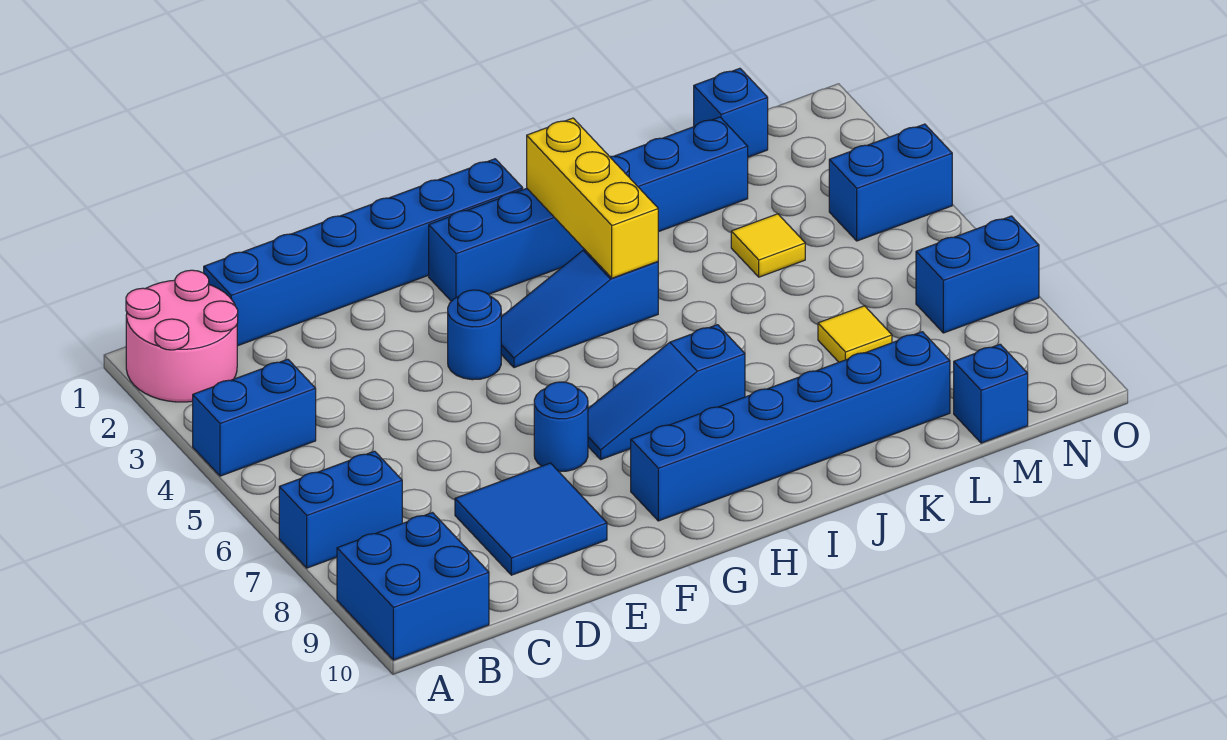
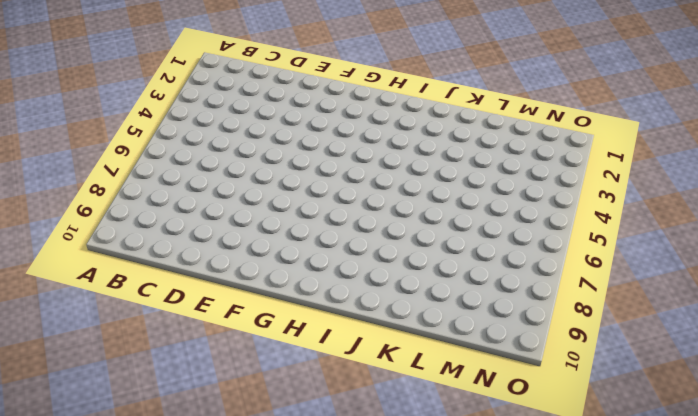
none -> pink round brick A1:B2 level 1
none -> blue brick A4:B4 level 1
none -> blue brick A7:B7 level 1

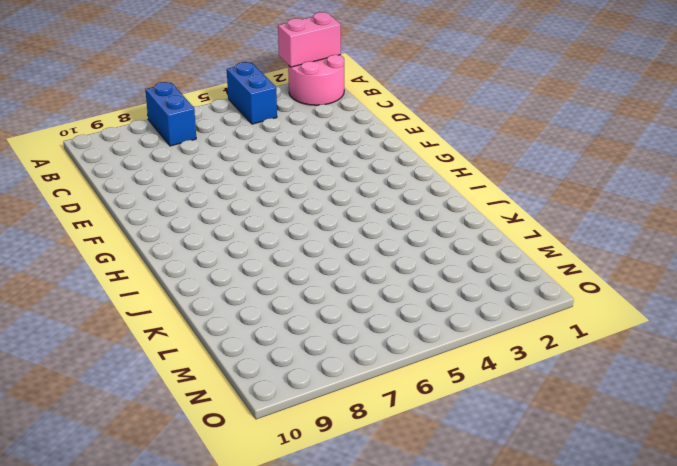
pink brick A1:A2 level 2 -> none
none -> blue brick A9:B10 level 1
none -> blue brick C1:H1 level 1
none -> blue tile D8:E9 level 1

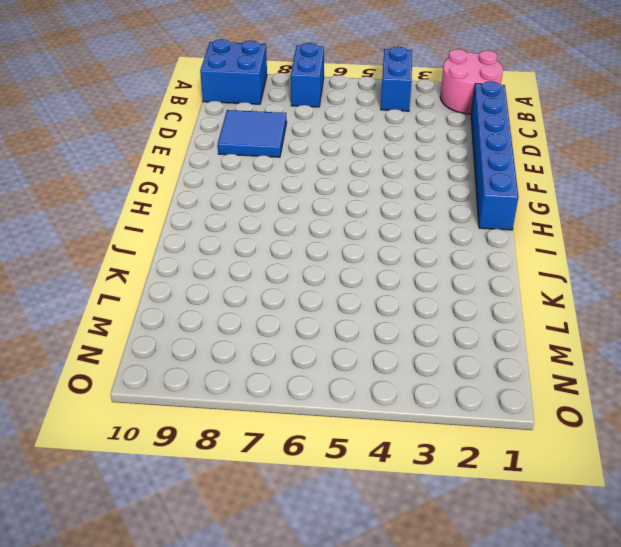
none -> blue round brick F4 level 1
none -> blue round brick F7 level 1
none -> blue brick G2:L2 level 1

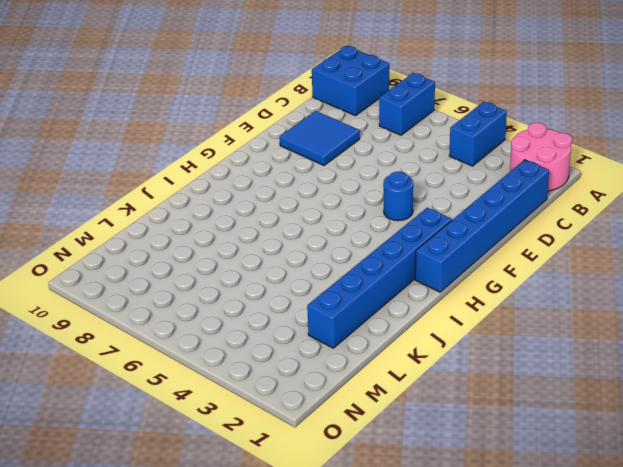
none -> blue round brick F7 level 1
none -> blue slope G4:I4 level 1 top I
none -> blue slope G7:I7 level 1 top I

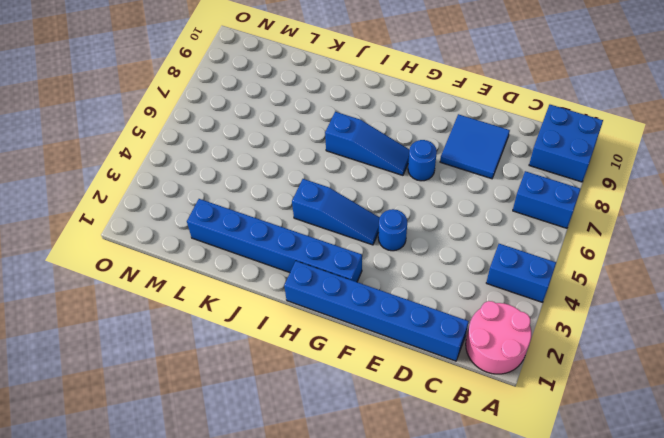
none -> blue brick G9:L9 level 1
none -> yellow tile L4 level 1
none -> yellow tile L7 level 1

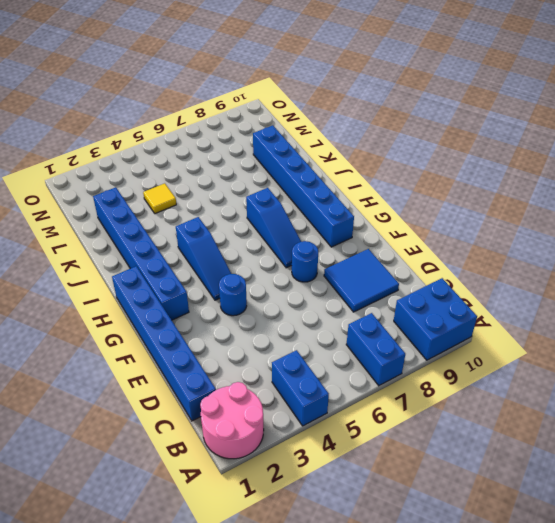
none -> yellow tile L7 level 1
none -> blue brick M1 level 1
none -> blue brick M10 level 1

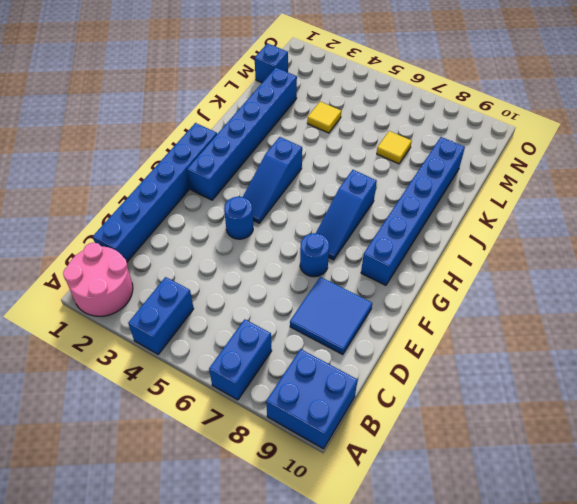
none -> blue brick M10 level 1
none -> blue brick N4:O4 level 1
none -> blue brick N7:O7 level 1

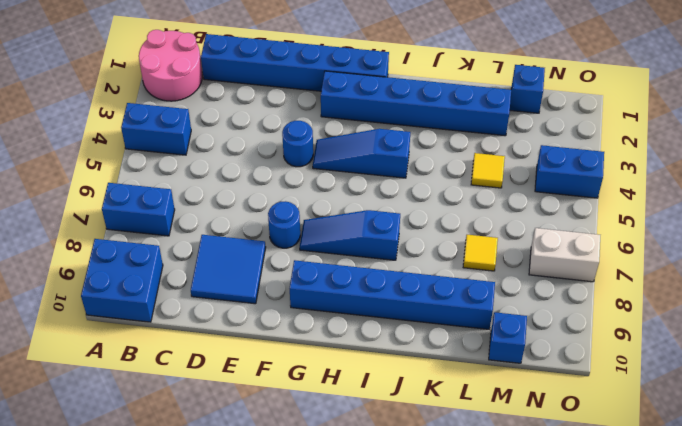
white brick N7:O7 level 1 -> blue brick N7:O7 level 1
none -> yellow brick I2:I4 level 2

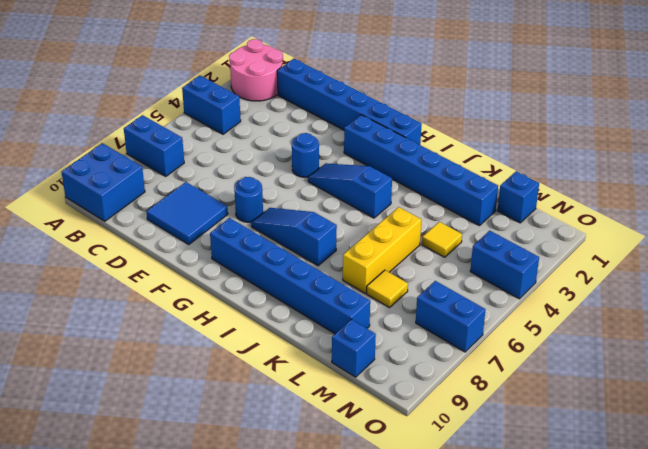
yellow brick K5:K7 level 1 -> yellow brick I2:I4 level 2

